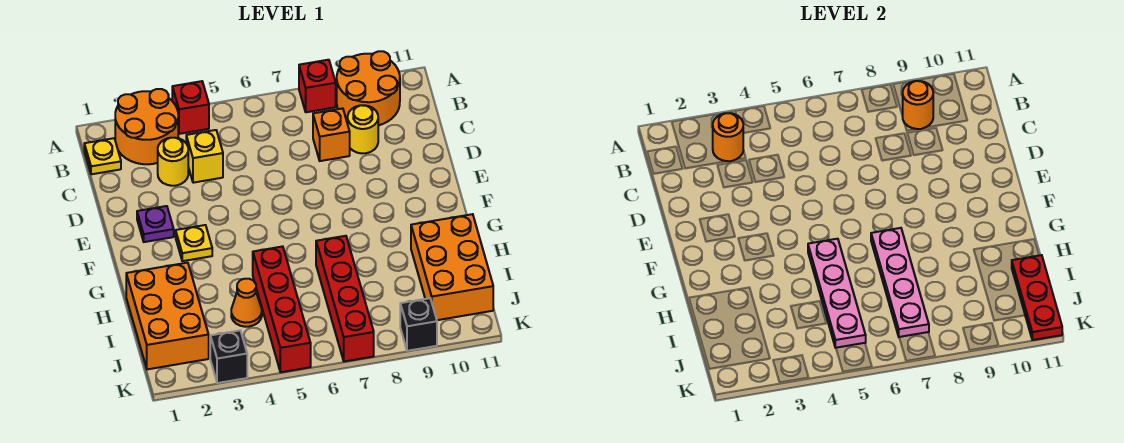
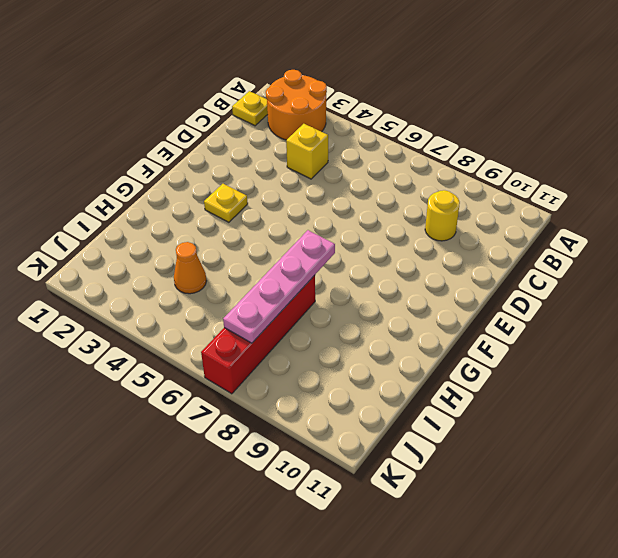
none -> red brick A4 level 1
none -> red brick A8 level 1
none -> orange round brick A9:B10 level 1

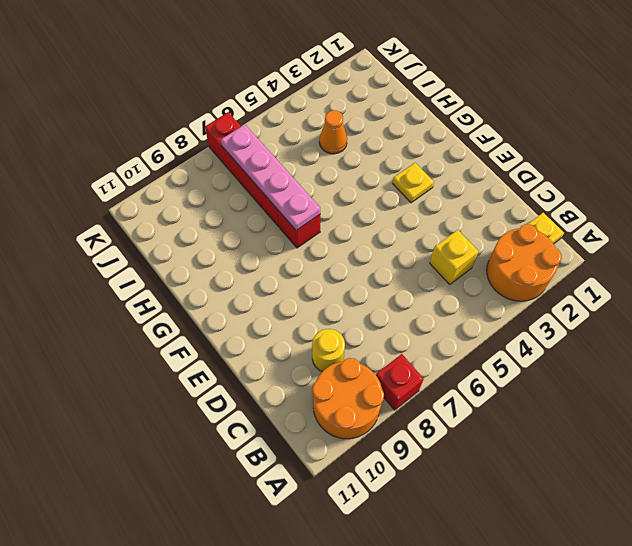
red brick G7 level 1 -> red brick A4 level 1
none -> yellow round brick C3 level 1
none -> orange brick C8 level 1
none -> purple plate E2 level 1

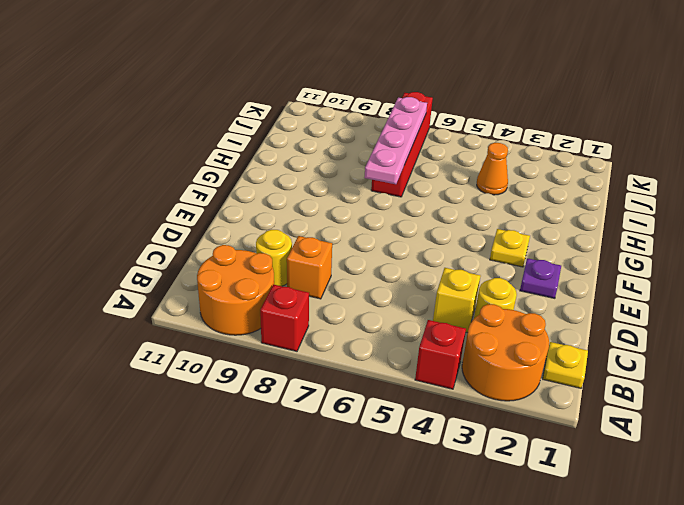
none -> orange brick H1:J2 level 1
none -> red brick H5:K5 level 1
none -> orange brick H10:J11 level 1

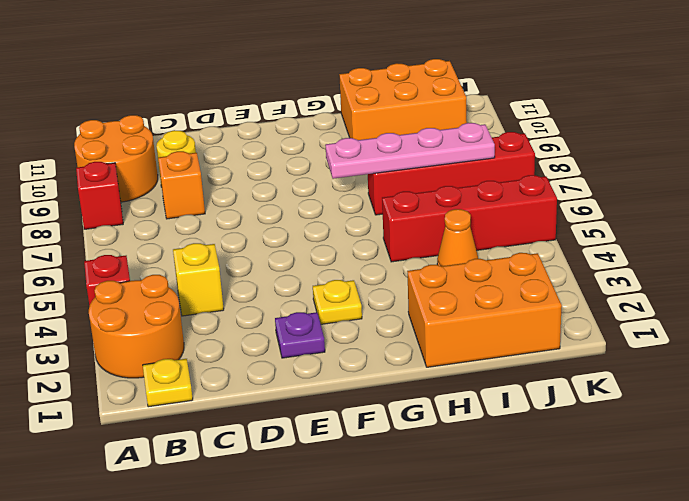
none -> yellow round brick C3 level 1
none -> black brick K3 level 1
none -> black brick K9 level 1

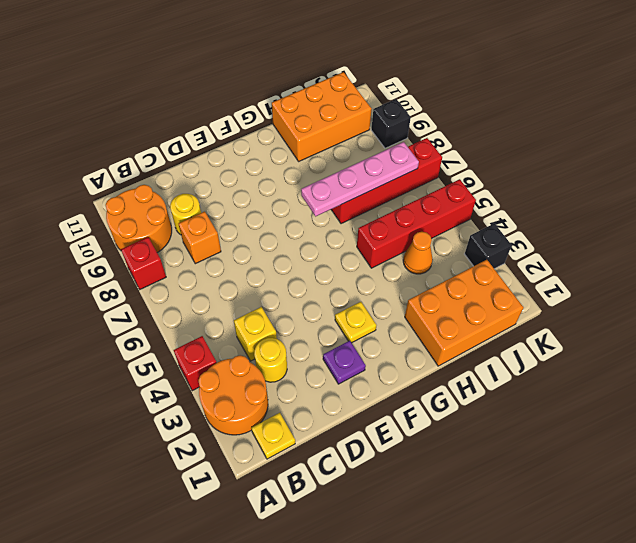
none -> orange round brick B3 level 2
none -> orange round brick B9 level 2
none -> pink plate G5:J5 level 2

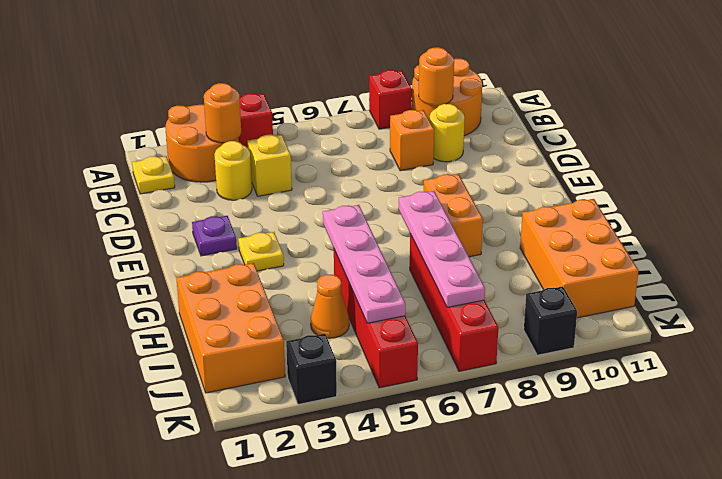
orange brick F8:G8 level 1 -> none
none -> red plate I11:K11 level 2

